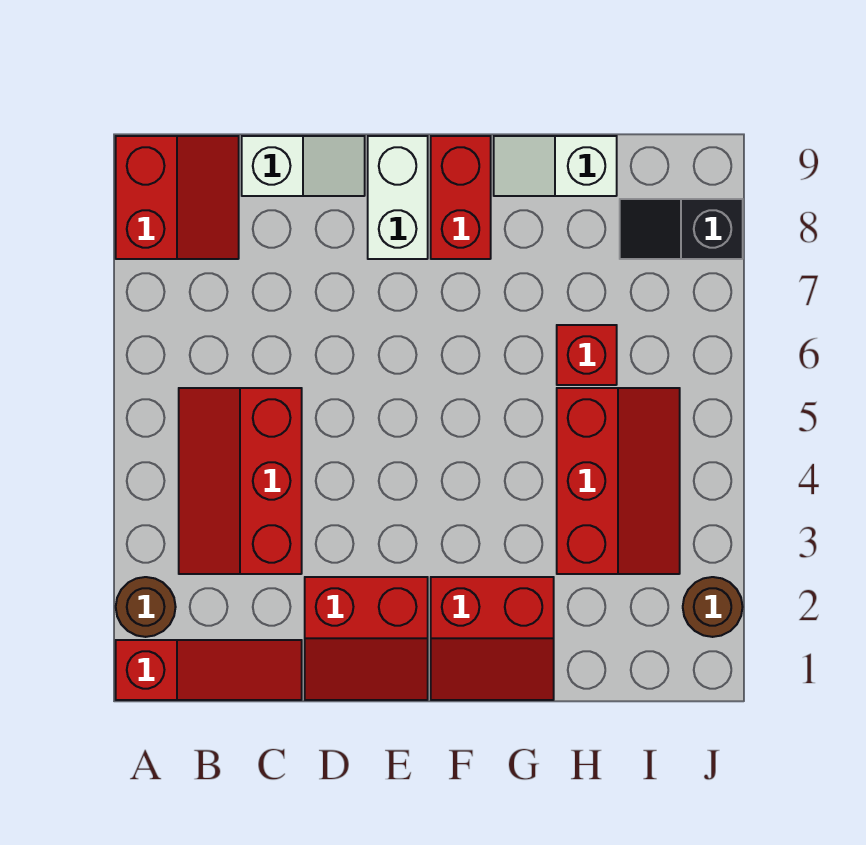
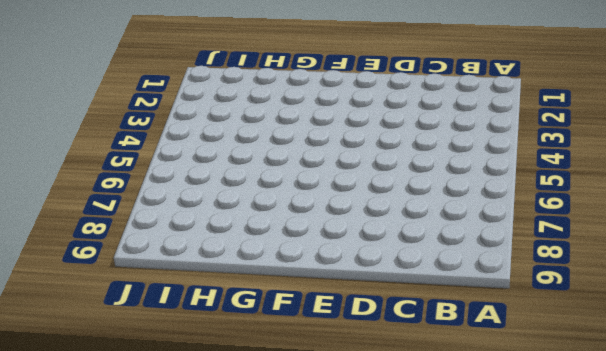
none -> red slope A1:C1 level 1 top A
none -> brown round brick A2 level 1
none -> red slope A8:B9 level 1 top A

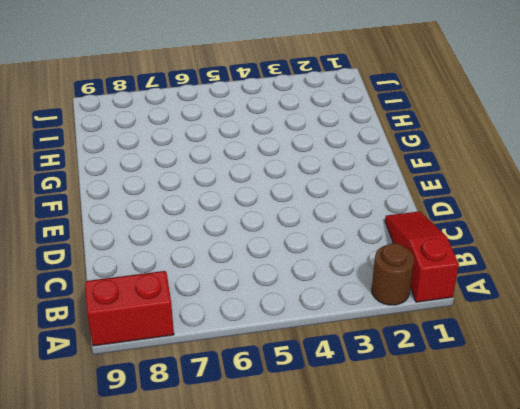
none -> red slope B3:C5 level 1 top C
none -> white slope C9:D9 level 1 top C
none -> red slope D1:E2 level 1 top 2

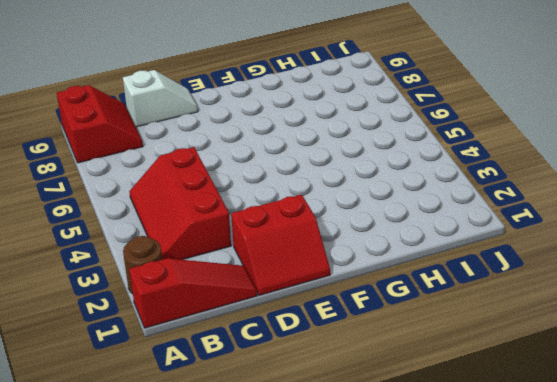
none -> white brick E8:E9 level 1
none -> red slope F1:G2 level 1 top 2
none -> red brick F8:F9 level 1

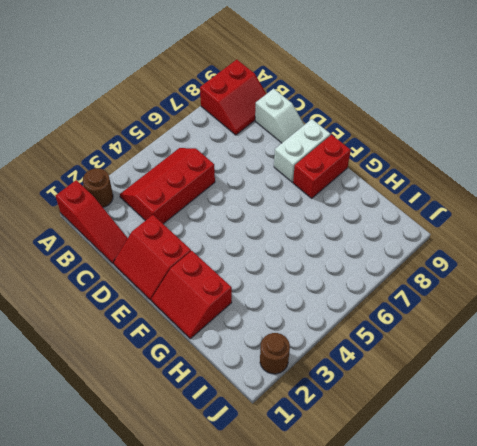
none -> white slope G9:H9 level 1 top H
none -> red slope H3:I5 level 1 top H
none -> red brick H6 level 1

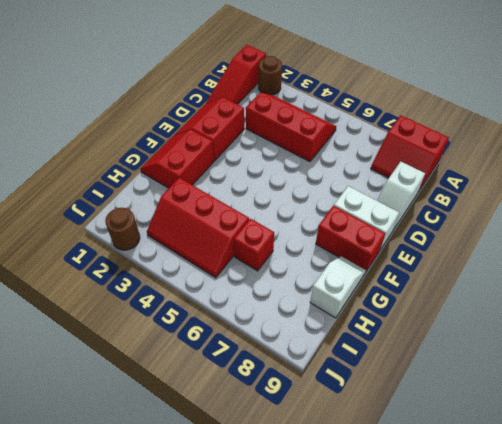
none -> black slope I8:J8 level 1 top J

